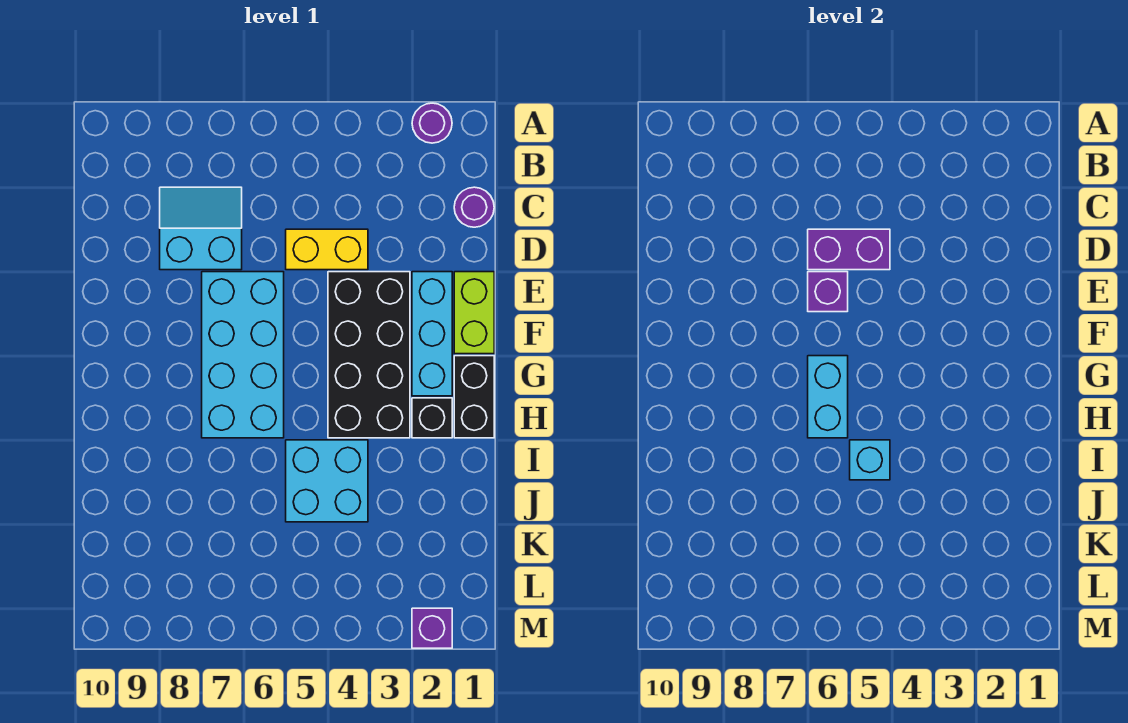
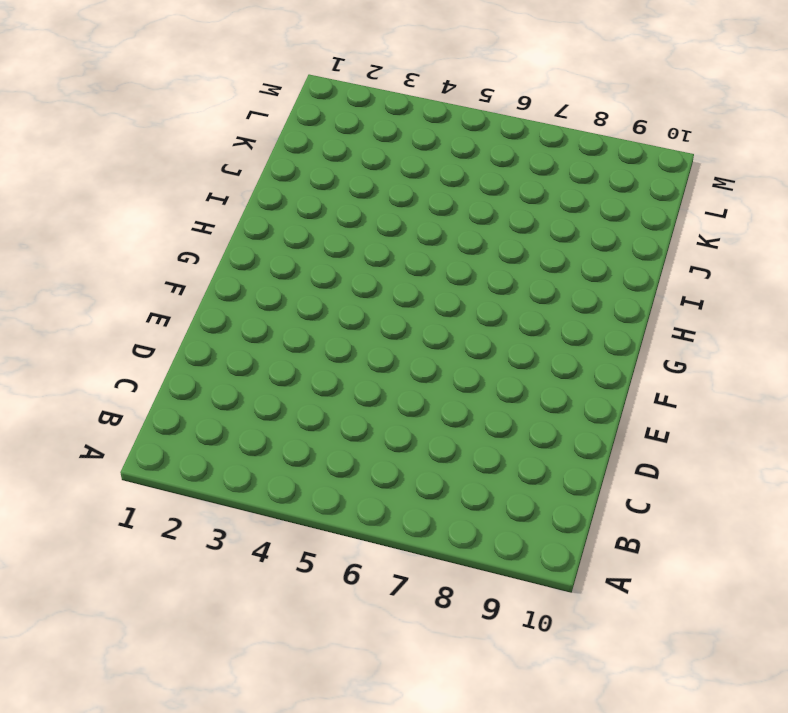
none -> purple round brick A2 level 1
none -> purple round brick C1 level 1
none -> cyan slope C7:D8 level 1 top D

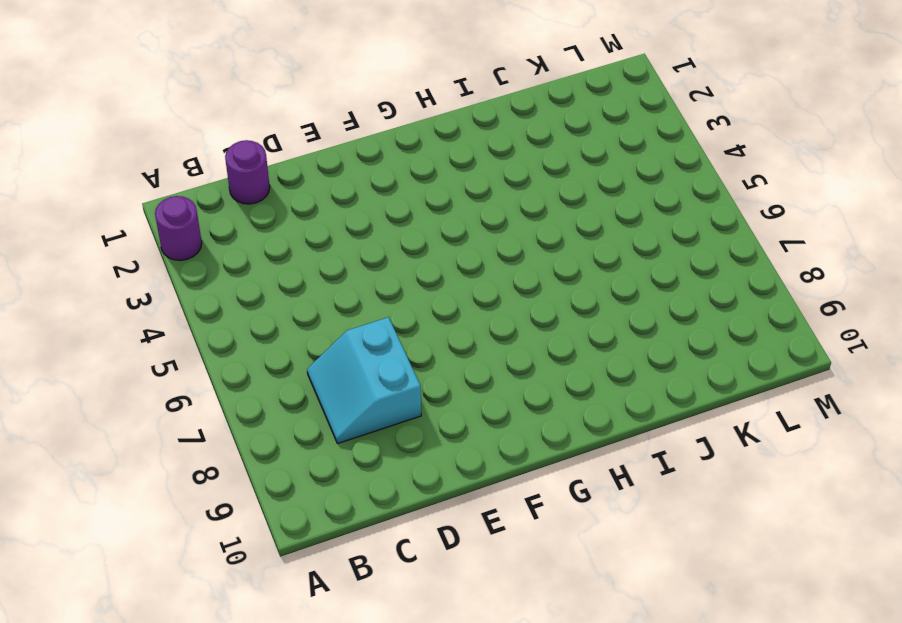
none -> yellow brick D4:D5 level 1
none -> lime brick E1:F1 level 1
none -> cyan brick E2:G2 level 1

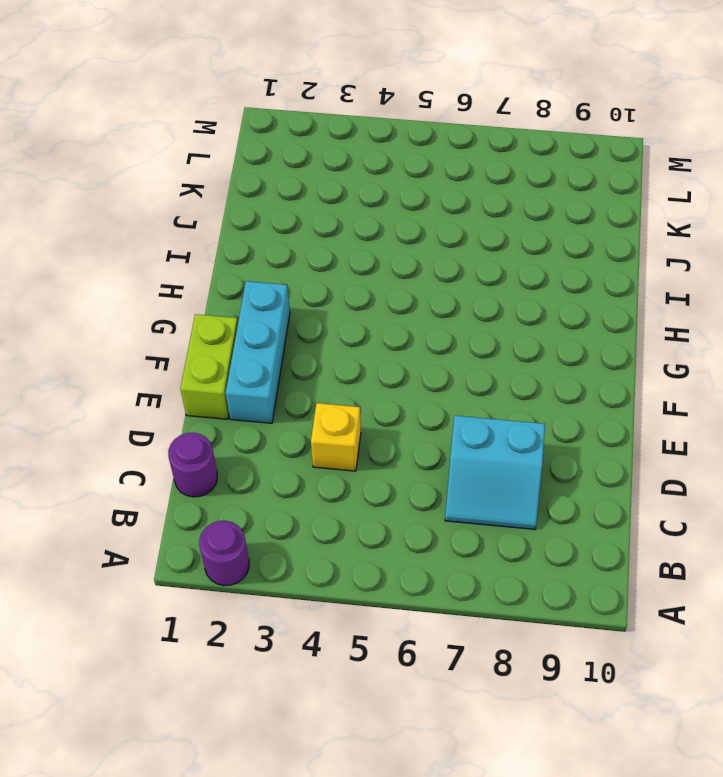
yellow brick D4 level 1 -> yellow brick D4:D5 level 1
none -> black brick E3:H4 level 1
none -> cyan brick E6:H7 level 1
none -> black brick G1:H1 level 1

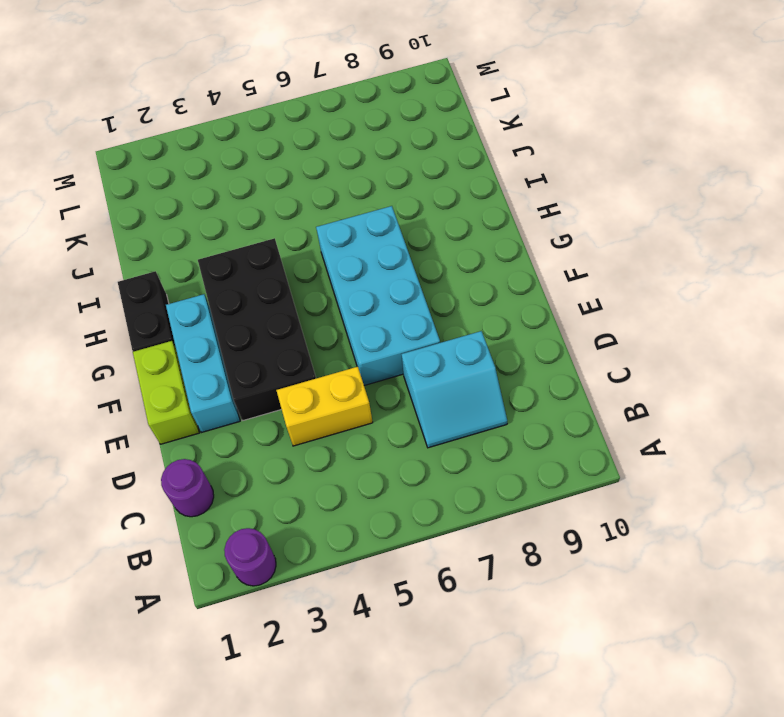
none -> black brick H2 level 1
none -> cyan brick I4:J5 level 1
none -> purple brick M2 level 1

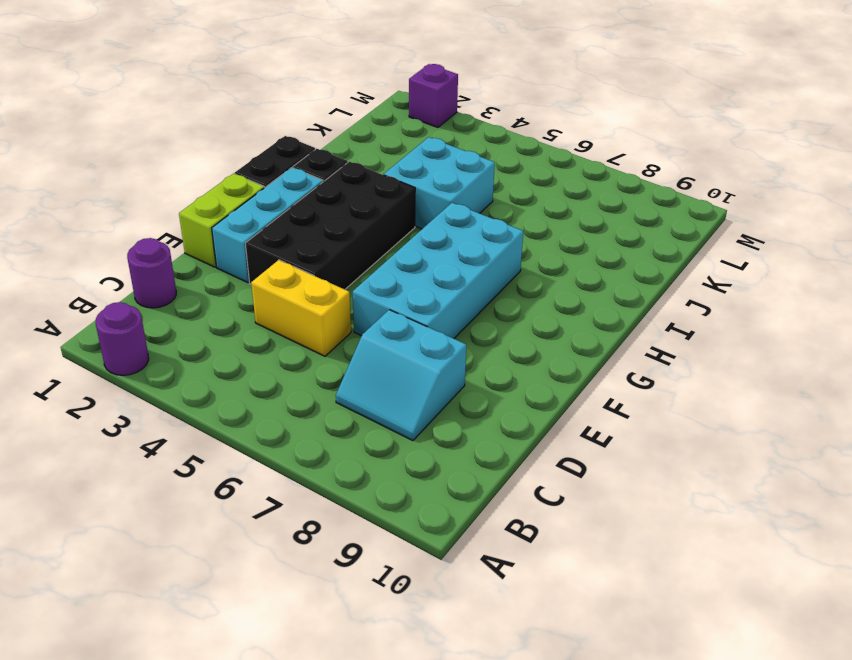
none -> purple brick D5:D6 level 2
none -> purple brick E6 level 2
none -> cyan brick G6:H6 level 2

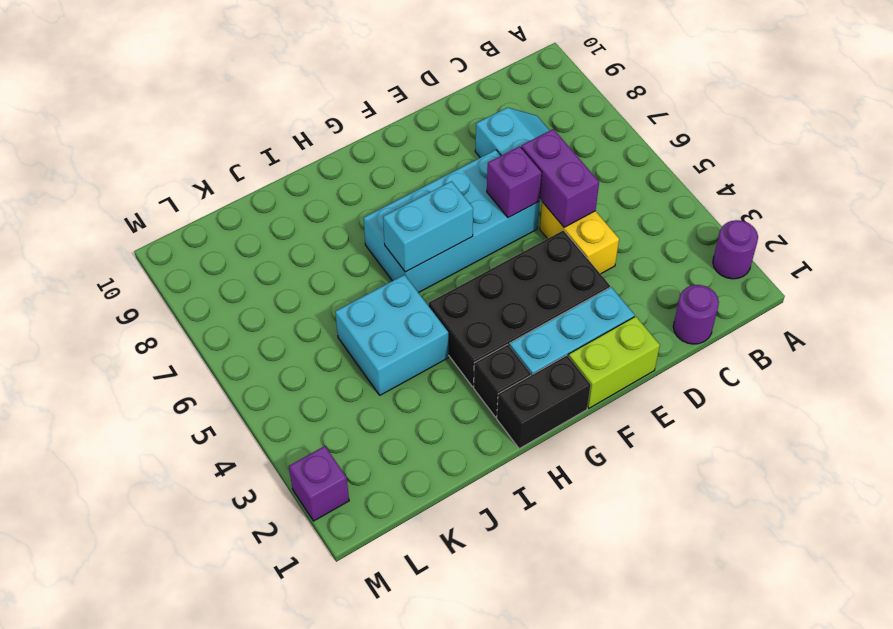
none -> cyan brick I5 level 2

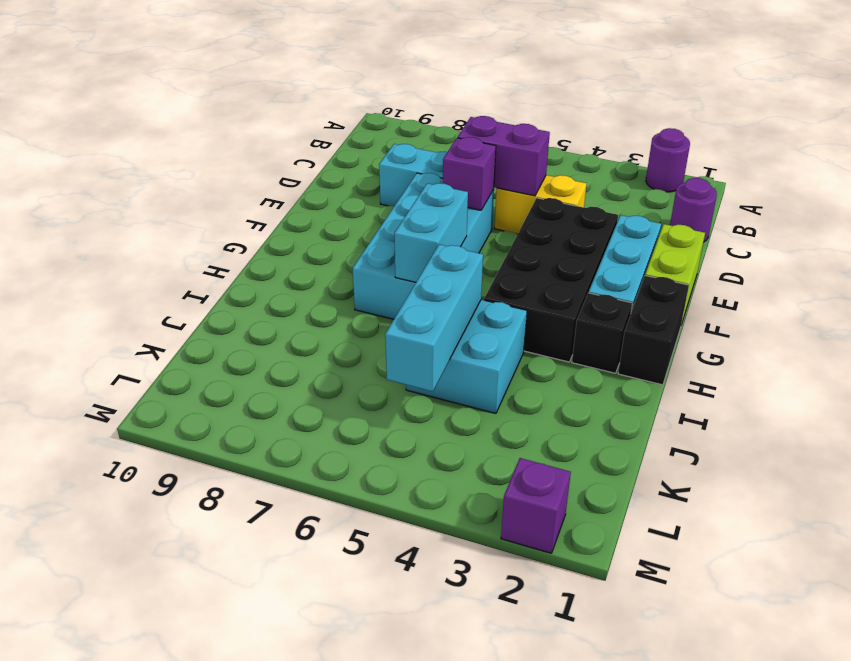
cyan brick I5:K5 level 2 -> cyan brick I5 level 2

